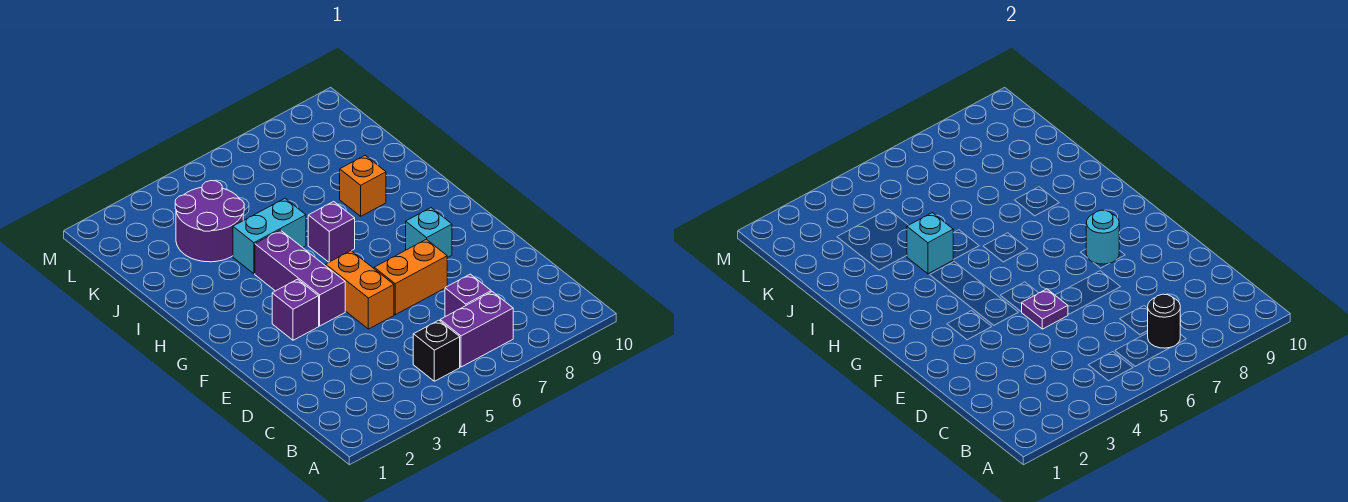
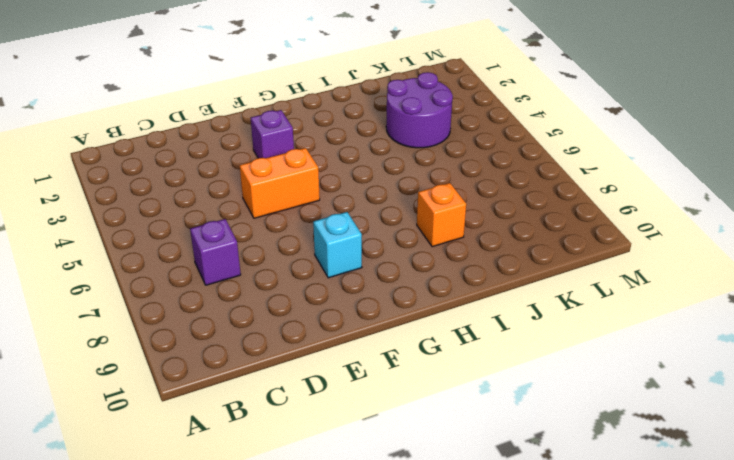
none -> black brick B5 level 1
none -> purple brick B6:B7 level 1
none -> orange brick E6:E7 level 1

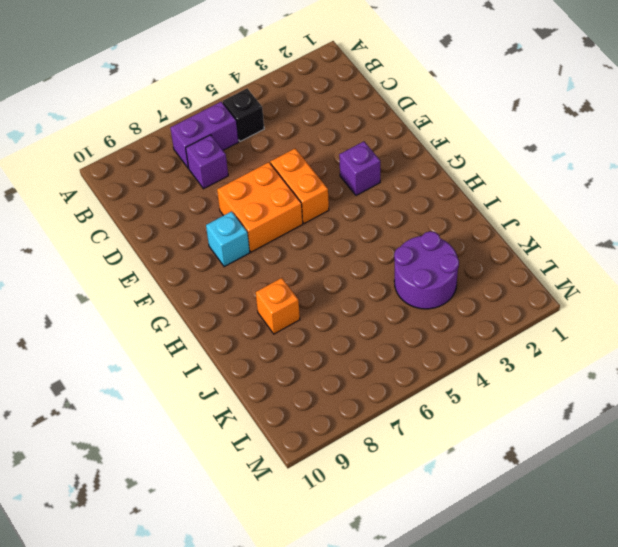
orange brick E6:F7 level 1 -> orange brick E6:E7 level 1
none -> purple brick F4:H4 level 1
none -> purple brick H6 level 1
none -> cyan brick I4:I5 level 1

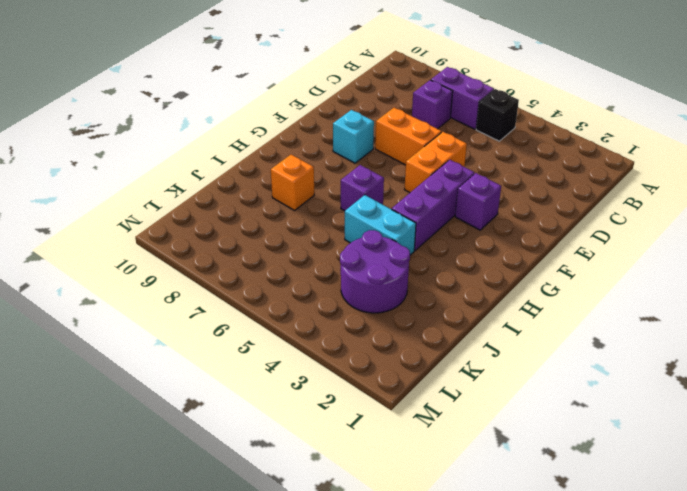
none -> black round brick B7 level 2
none -> purple plate E5 level 2
none -> cyan round brick F8 level 2

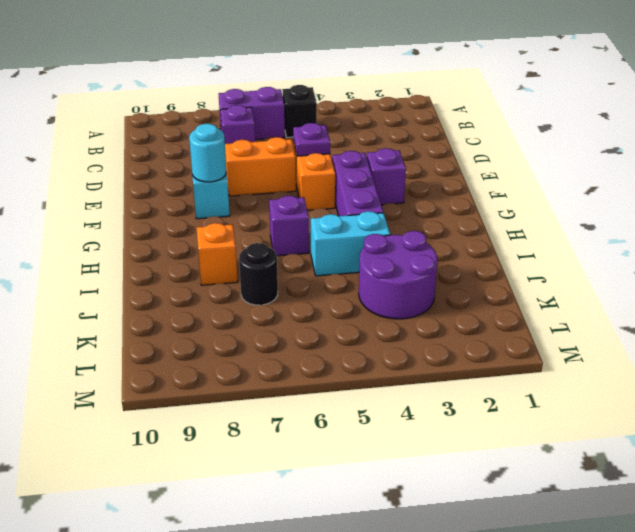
black round brick J7 level 1 -> black round brick B7 level 2
none -> cyan brick I4 level 2

